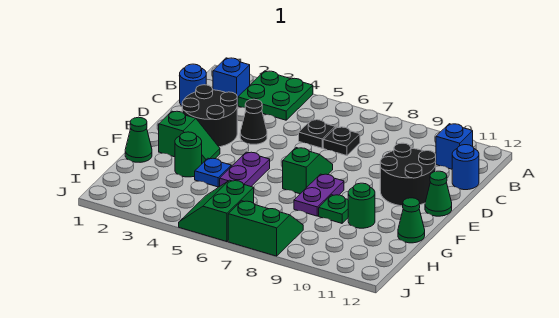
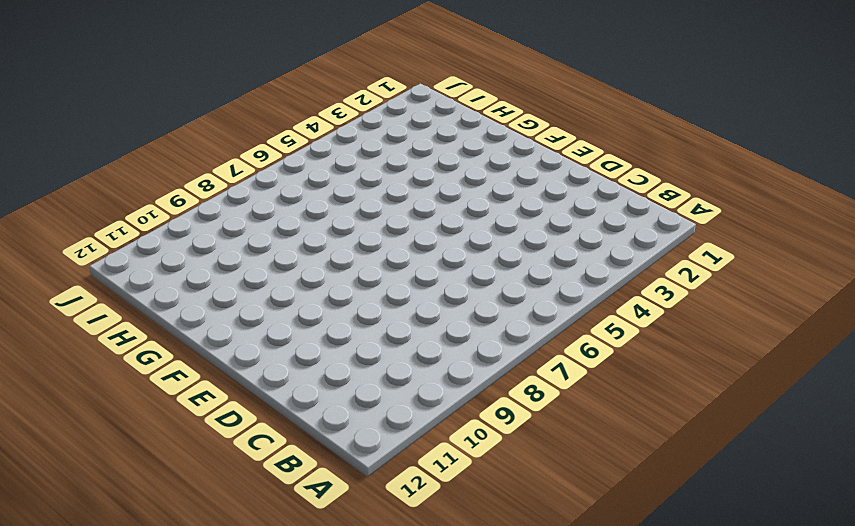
none -> green plate A3:B4 level 1
none -> blue brick B2 level 1
none -> blue brick B11 level 1

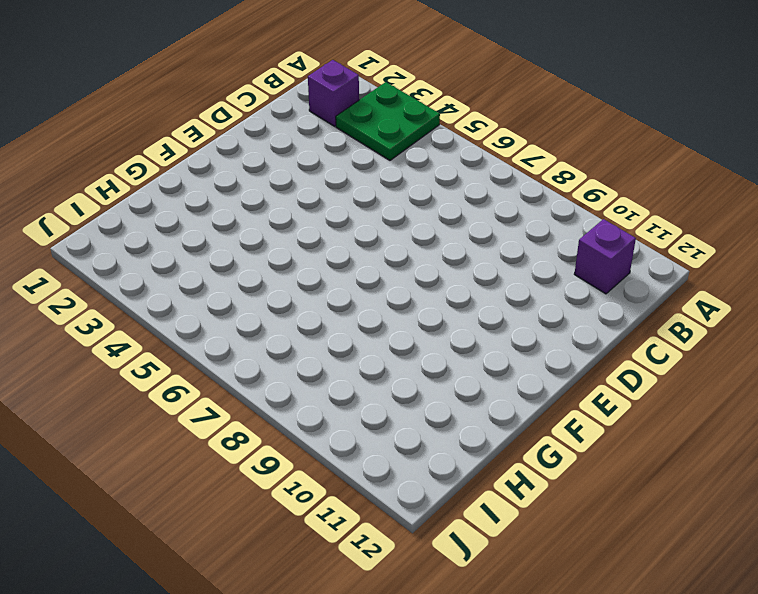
purple brick B2 level 1 -> blue brick B2 level 1
purple brick B11 level 1 -> blue brick B11 level 1
none -> blue round brick C1 level 1
none -> black plate C6 level 1
none -> black plate C7 level 1

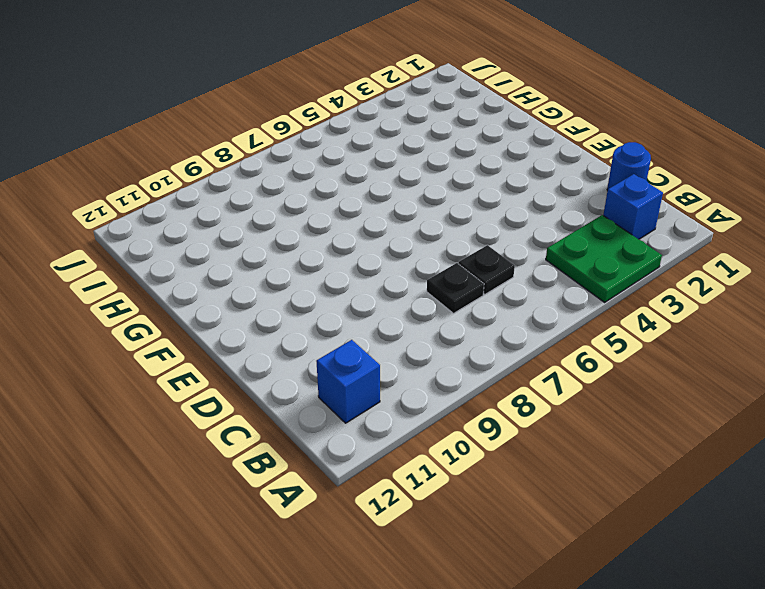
none -> blue round brick C12 level 1
none -> black round brick D2:E3 level 1
none -> black cone D4 level 1

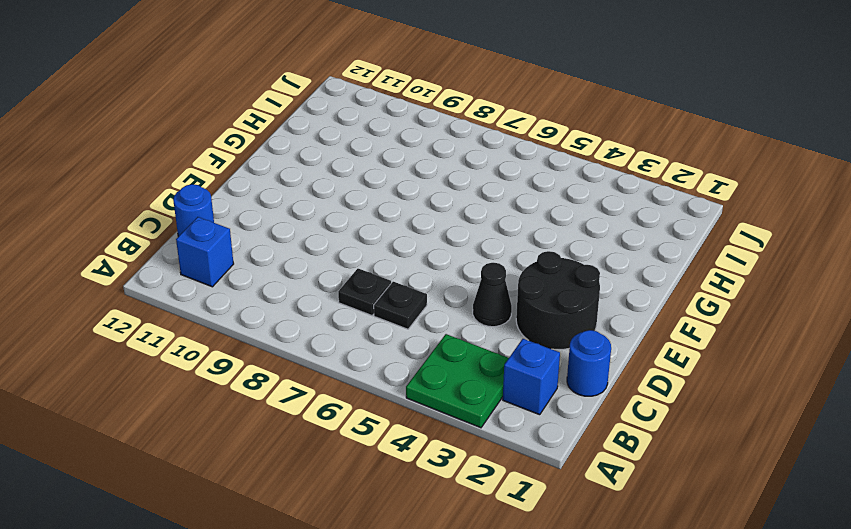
none -> black round brick D10:E11 level 1
none -> green slope E7:F7 level 1 top F
none -> green cone E12 level 1

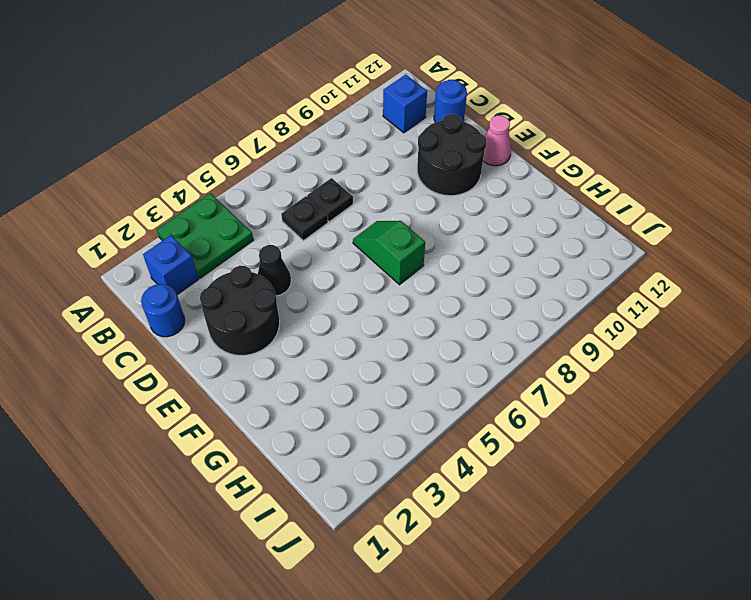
pink cone E12 level 1 -> green cone E12 level 1
none -> green slope F2:F3 level 1 top 2
none -> purple plate F5:G5 level 1
none -> purple plate F8:G8 level 1

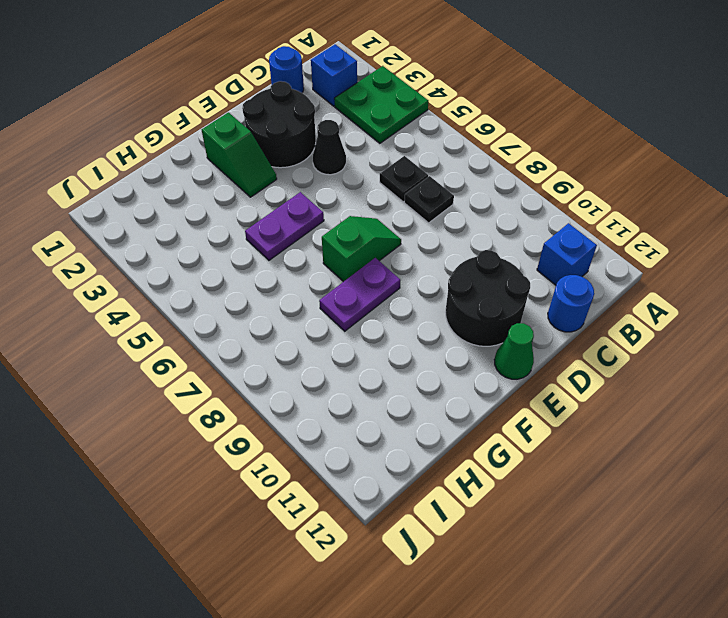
none -> green cone G1 level 1
none -> green round brick G3 level 1
none -> blue plate G4 level 1

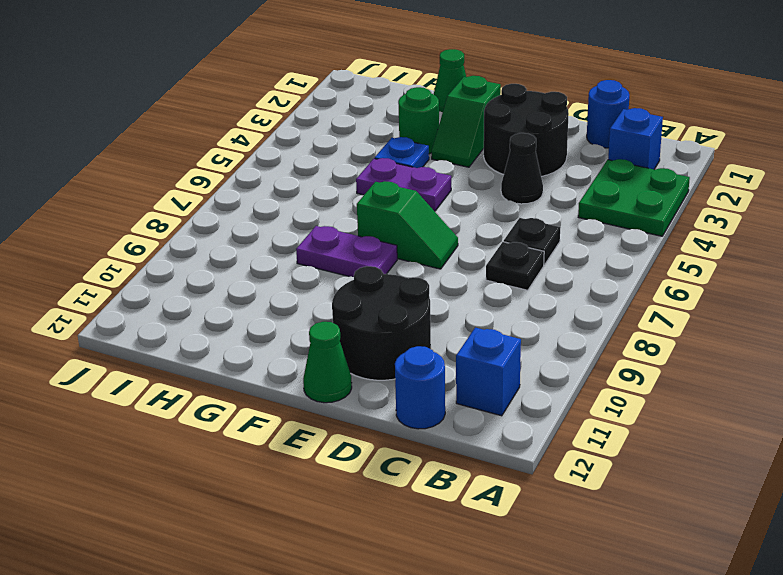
none -> green plate G9 level 1
none -> green round brick G10 level 1
none -> green cone G12 level 1

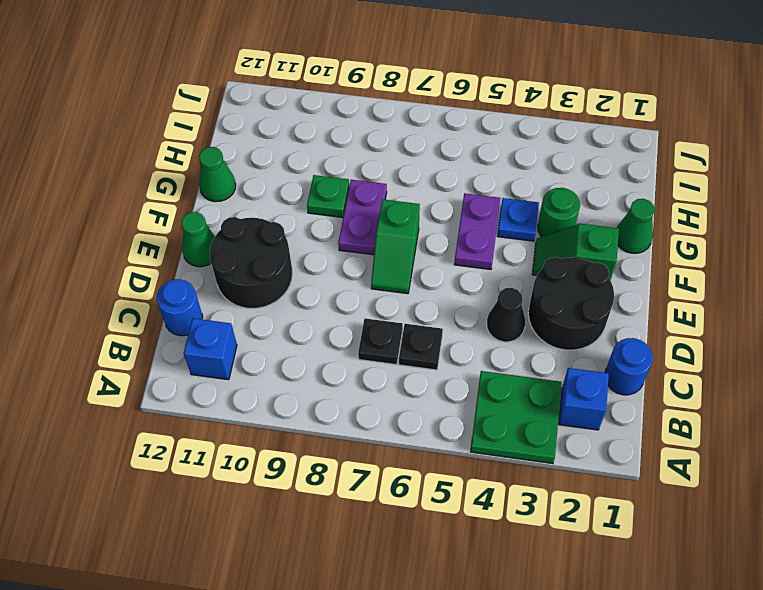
none -> green round brick G10 level 1
none -> green slope I5:J6 level 1 top 6
none -> green slope I7:J8 level 1 top J

